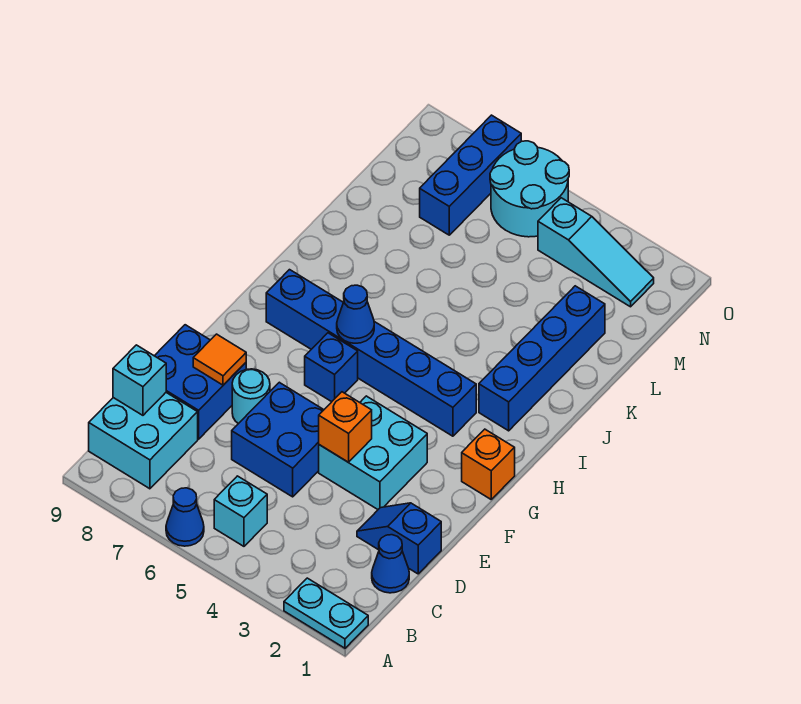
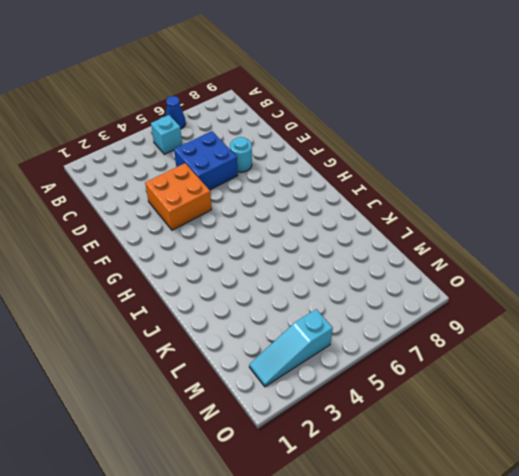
orange brick E3:F4 level 1 -> cyan brick E3:F4 level 1
none -> cyan plate A1:A2 level 1
none -> cyan brick B8:C9 level 1
none -> blue cone C1 level 1

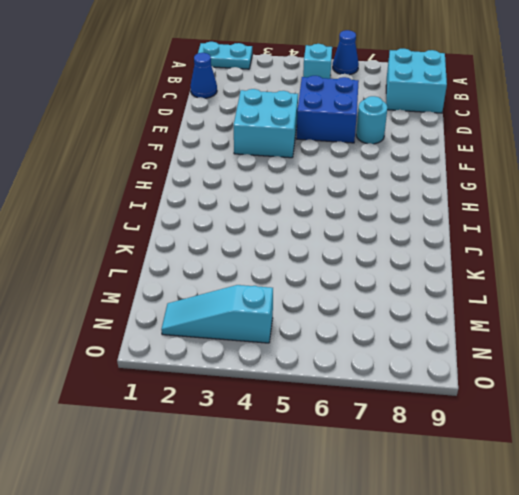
none -> blue slope D1:D2 level 1 top 1
none -> blue brick D8:E9 level 1
none -> orange brick G1 level 1

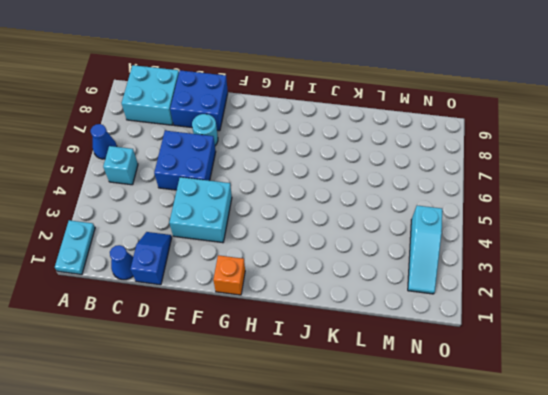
none -> blue brick G6 level 1
none -> blue brick H3:H8 level 1
none -> blue brick I2:L2 level 1

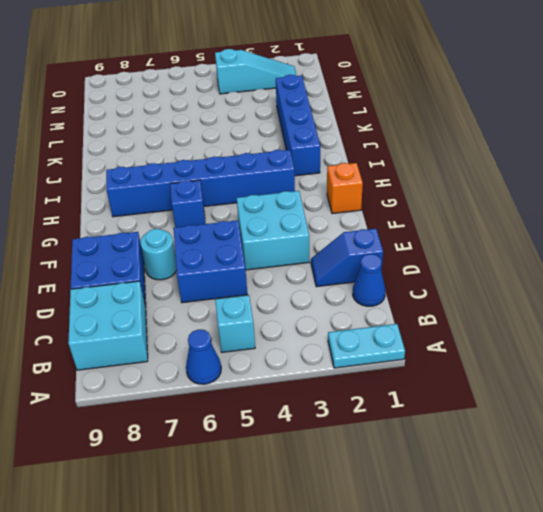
none -> blue brick M7:O7 level 1
none -> cyan round brick N5:O6 level 1
none -> cyan brick C9 level 2

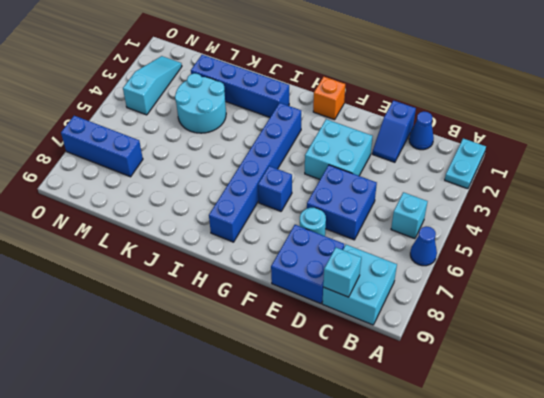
cyan round brick K3:L4 level 1 -> cyan round brick N5:O6 level 1
none -> orange brick E4 level 2
none -> orange tile E8 level 2
none -> blue cone H6 level 2

